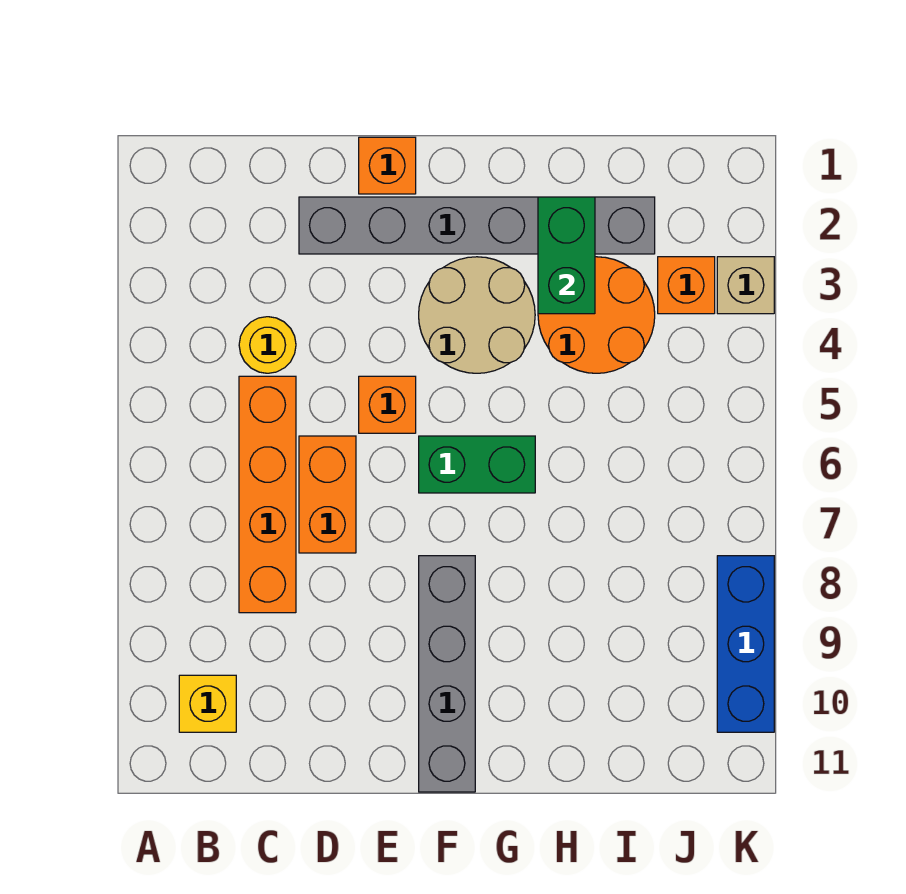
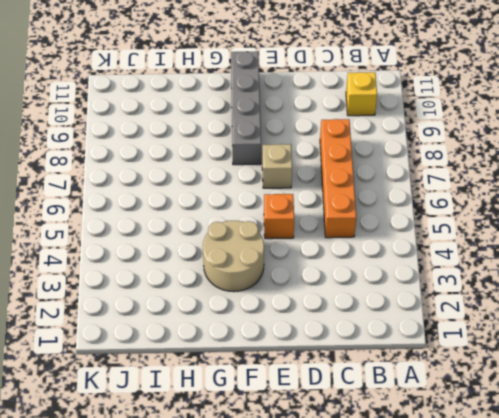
tan brick E7 level 1 -> tan brick K3 level 1
none -> yellow round brick C4 level 1
none -> grey brick D2:I2 level 1
none -> orange brick D6:D7 level 1

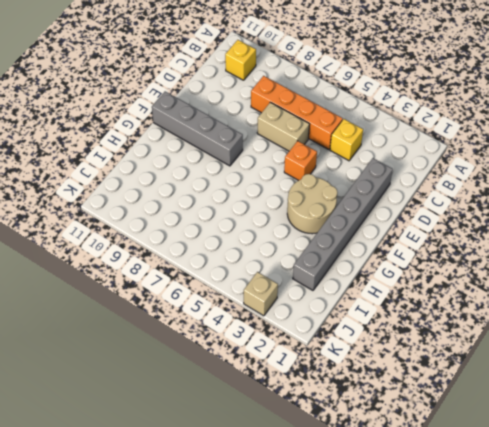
yellow brick C4 level 1 -> yellow round brick C4 level 1
tan brick D6:D7 level 1 -> orange brick D6:D7 level 1
none -> orange brick E1 level 1
none -> green brick F6:G6 level 1
none -> orange round brick H3:I4 level 1

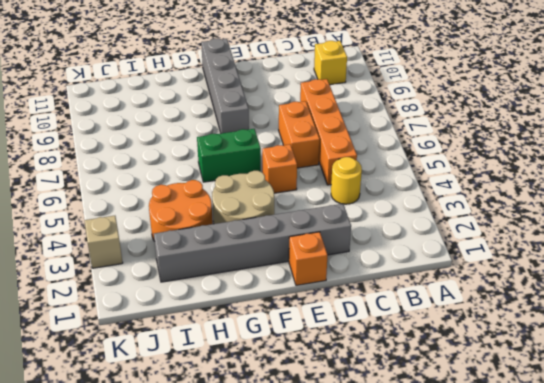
none -> orange brick J3 level 1
none -> blue brick K8:K10 level 1
none -> green brick H2:H3 level 2

